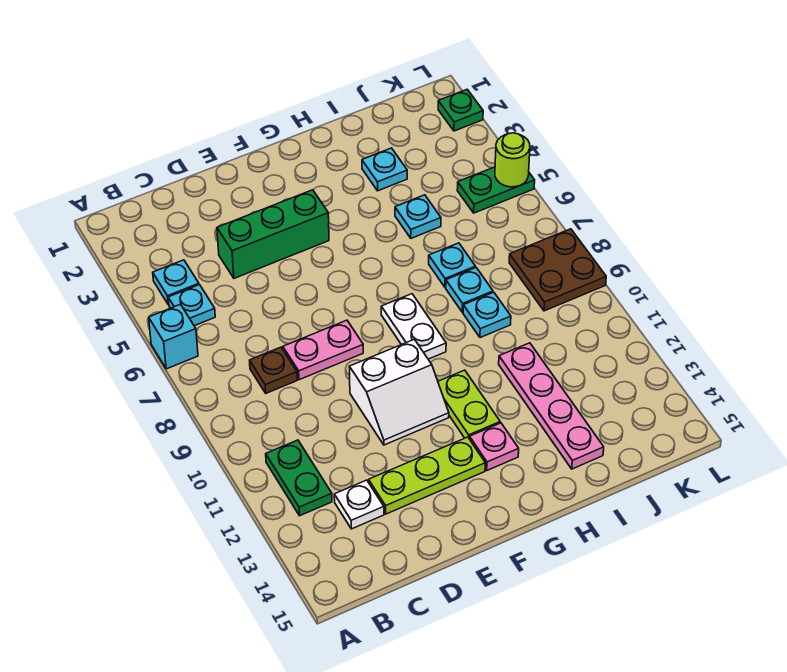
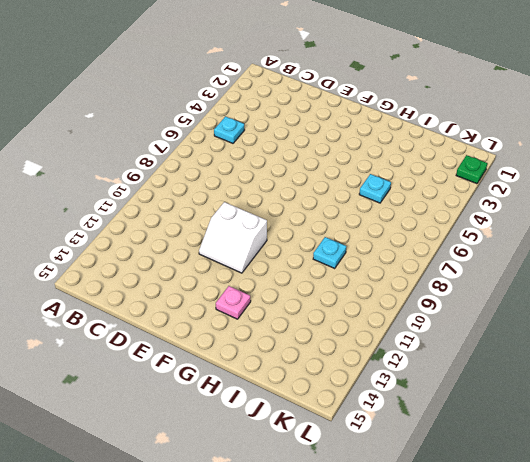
none -> cyan brick A6 level 1
none -> cyan plate B4 level 1
none -> green plate B11:B12 level 1

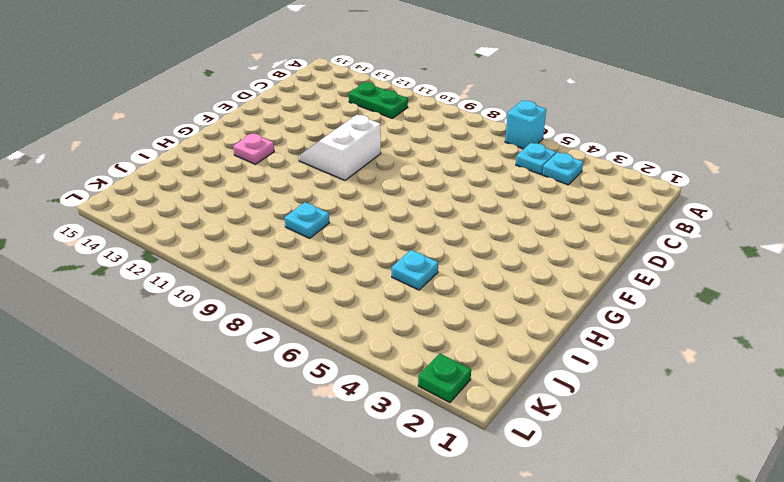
none -> brown plate C8 level 1
none -> white plate C13 level 1
none -> green brick D4:F4 level 1

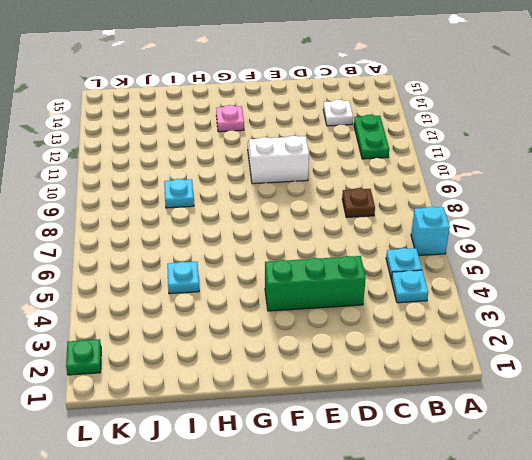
none -> pink plate D8:E8 level 1
none -> lime plate D13:F13 level 1
none -> white plate G8:G9 level 1

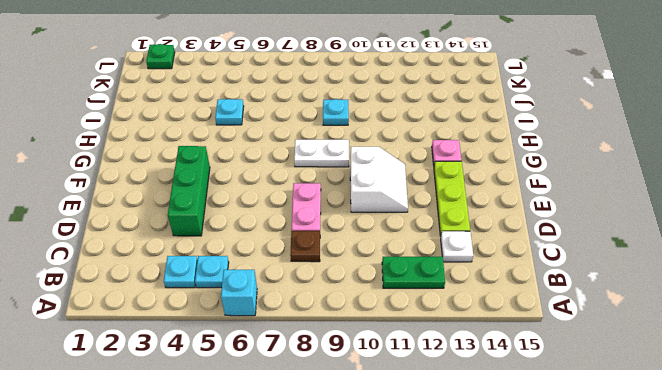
none -> lime plate G11:G12 level 1
none -> cyan plate I3 level 1
none -> cyan plate I7 level 1

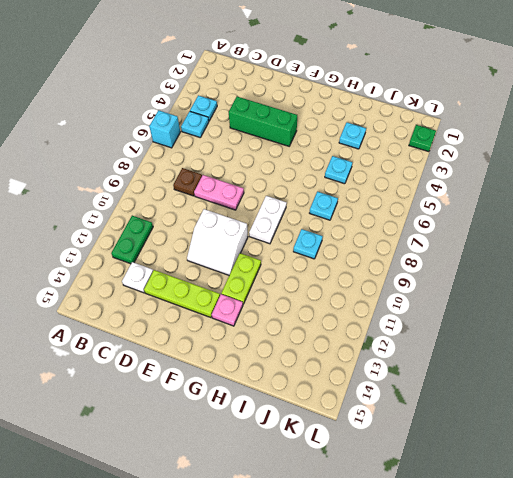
none -> cyan plate I8 level 1
none -> pink plate I11:I14 level 1
none -> green plate K5:L5 level 1

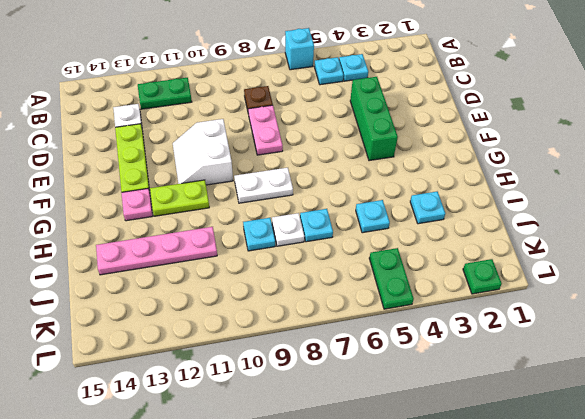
white plate I8 level 1 -> cyan plate I8 level 1
none -> brown plate K8:L9 level 1
none -> lime round brick L5 level 2

